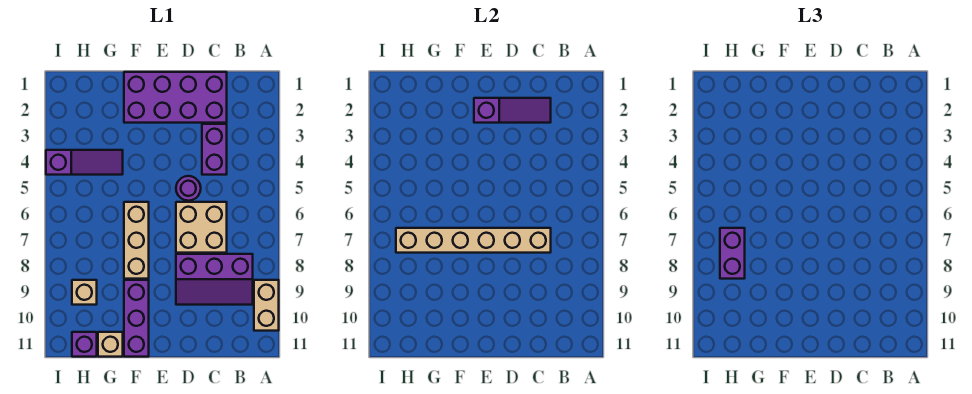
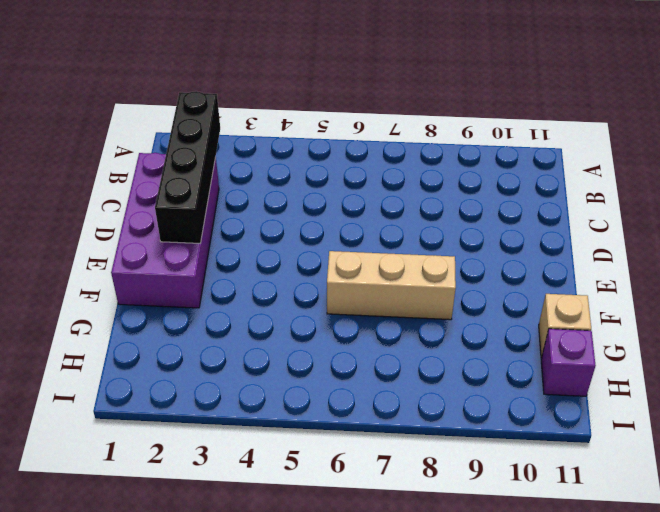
black brick B2:E2 level 2 -> purple slope C2:E2 level 2 top E
none -> tan brick A9:A10 level 1
none -> purple slope B8:D9 level 1 top 8
none -> purple brick C3:C4 level 1

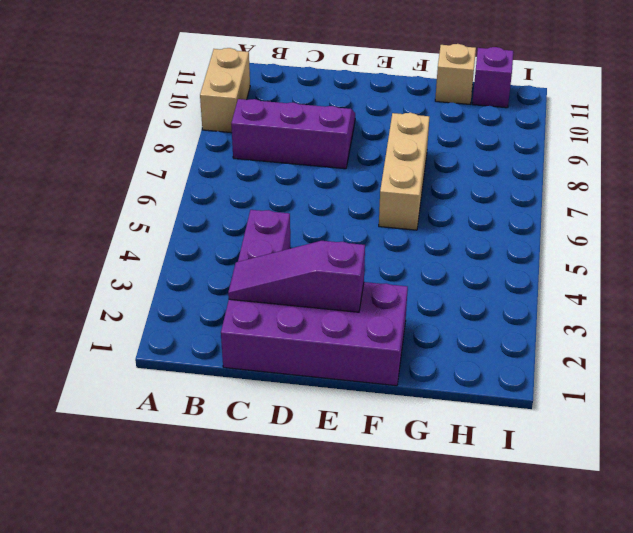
none -> tan brick C6:D7 level 1
none -> purple round brick D5 level 1
none -> purple brick F9:F11 level 1

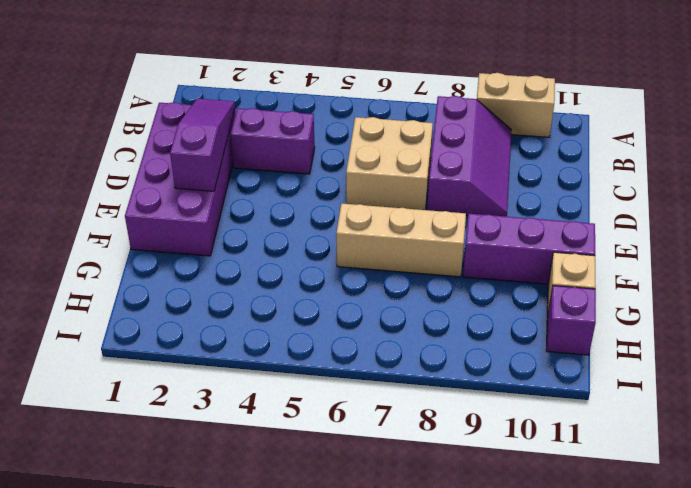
none -> purple round brick D5 level 1
none -> purple slope G4:I4 level 1 top I
none -> tan brick H9 level 1

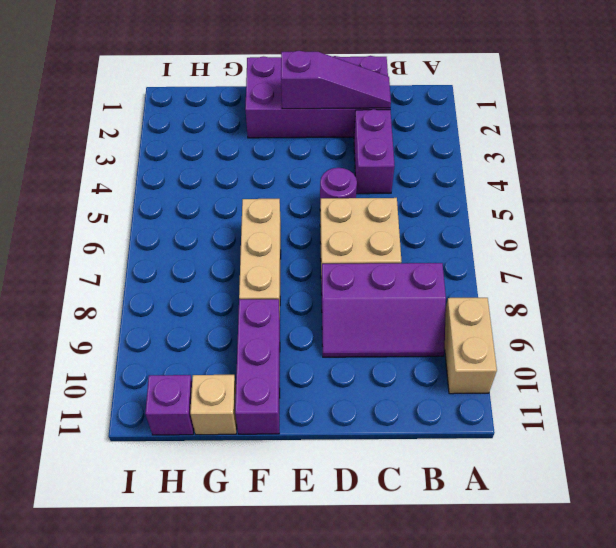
none -> purple slope G4:I4 level 1 top I
none -> tan brick H9 level 1
none -> tan brick C7:H7 level 2

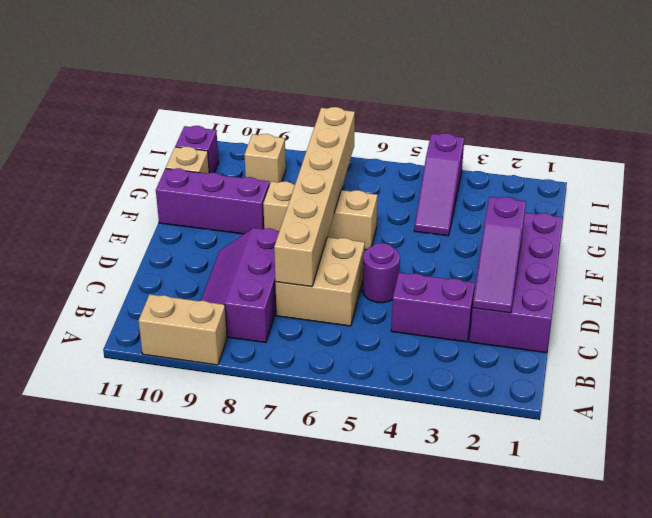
none -> purple brick H7:H8 level 3

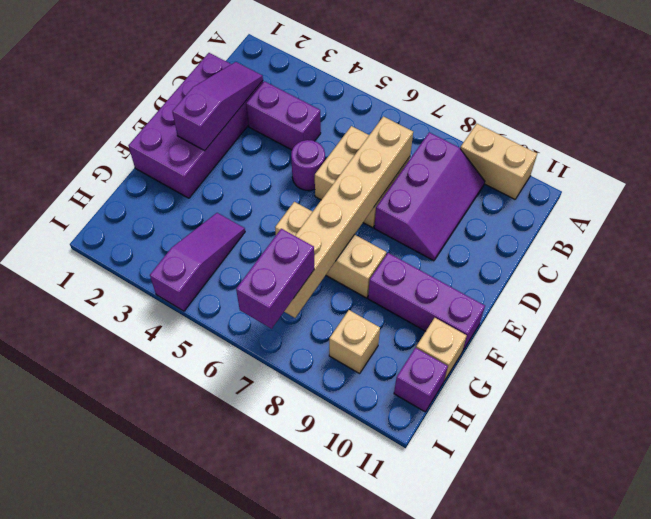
purple brick H7:I7 level 3 -> purple brick H7:H8 level 3

